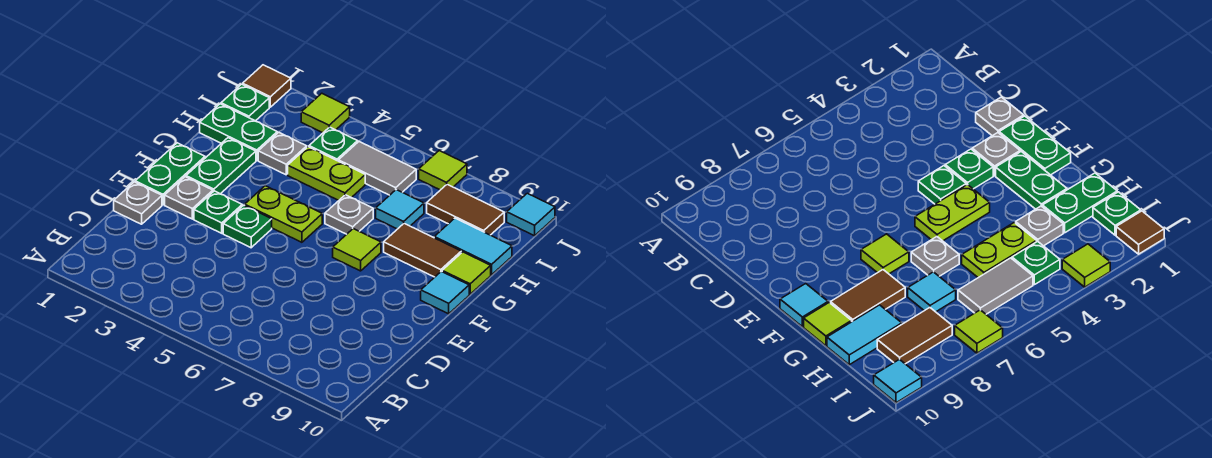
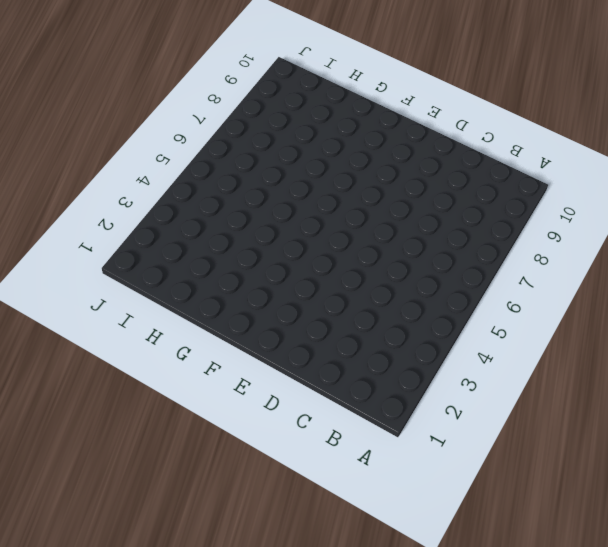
none -> grey plate D1 level 1
none -> green plate E1:F1 level 1
none -> grey plate E2 level 1

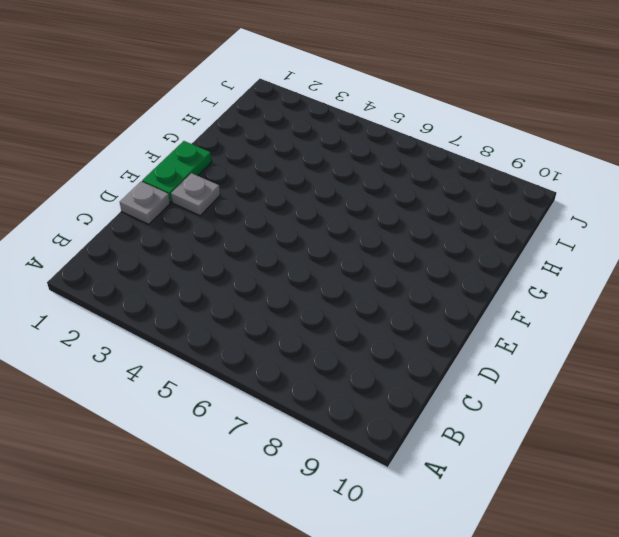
none -> green plate E3 level 1
none -> green plate E4 level 1
none -> green plate F2:G2 level 1

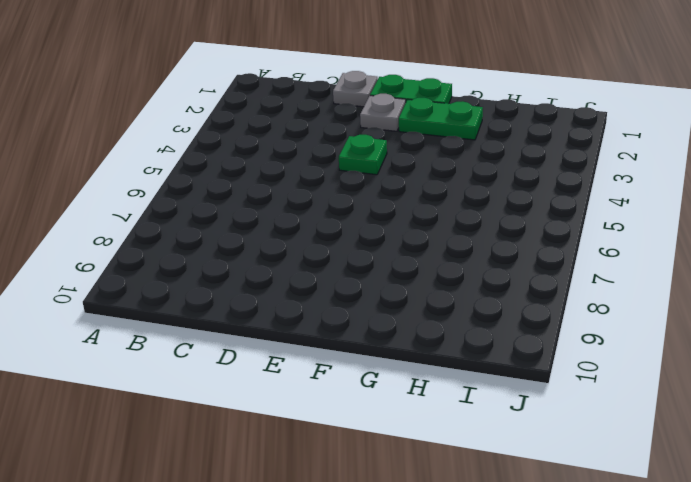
none -> green plate E3 level 1
none -> lime plate F4:F5 level 1
none -> lime tile F7 level 1

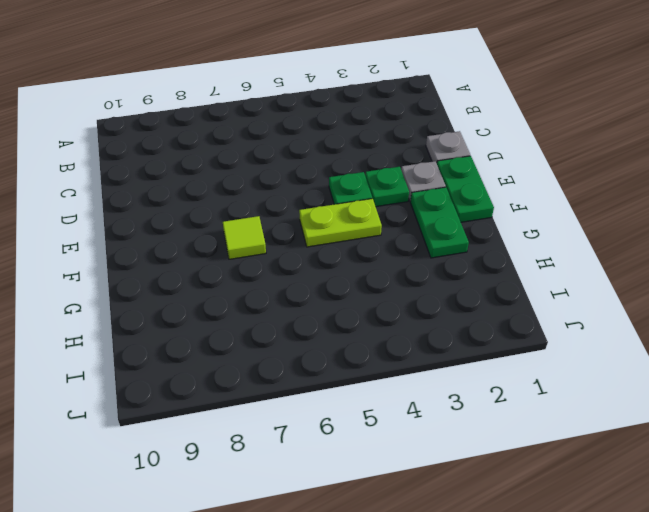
none -> cyan tile F10 level 1
none -> grey plate G6 level 1
none -> brown tile G8:G9 level 1

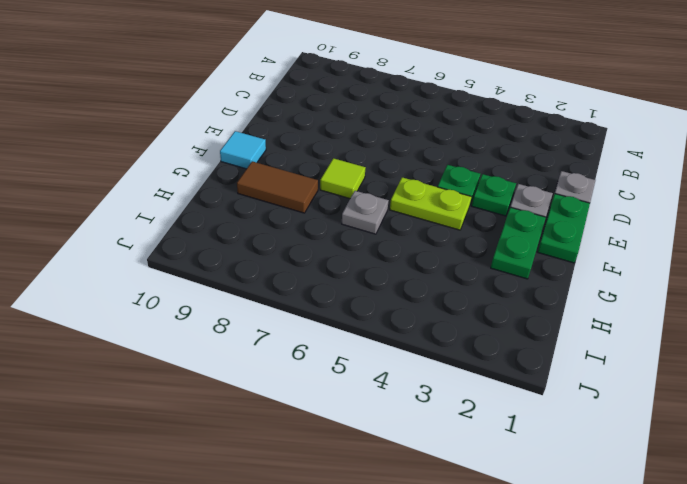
none -> lime tile G10 level 1
none -> green plate H1:H2 level 1
none -> grey plate H3 level 1

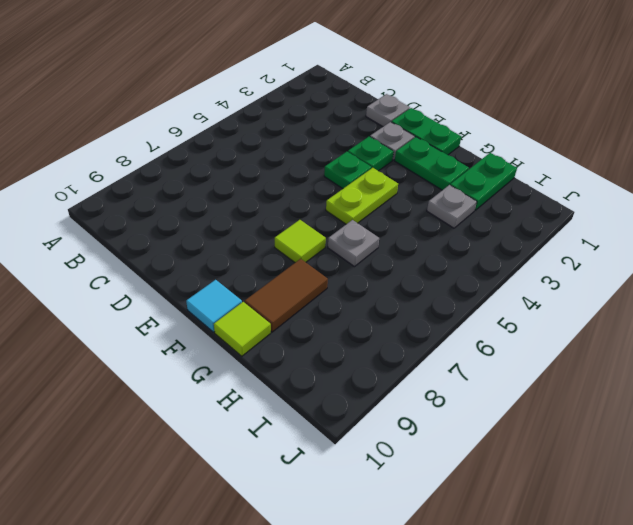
none -> lime plate H4:H5 level 1
none -> cyan tile H7 level 1
none -> cyan tile H9:H10 level 1

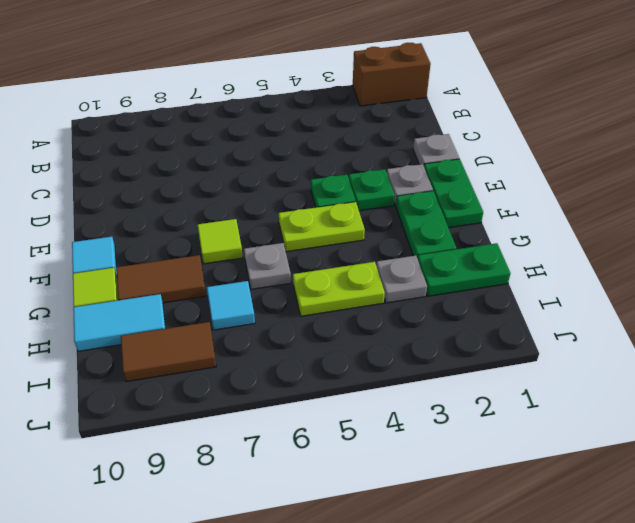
brown brick A1:A2 level 1 -> none
none -> green plate I1 level 1
none -> green plate I4 level 1
none -> grey tile I5:I6 level 1

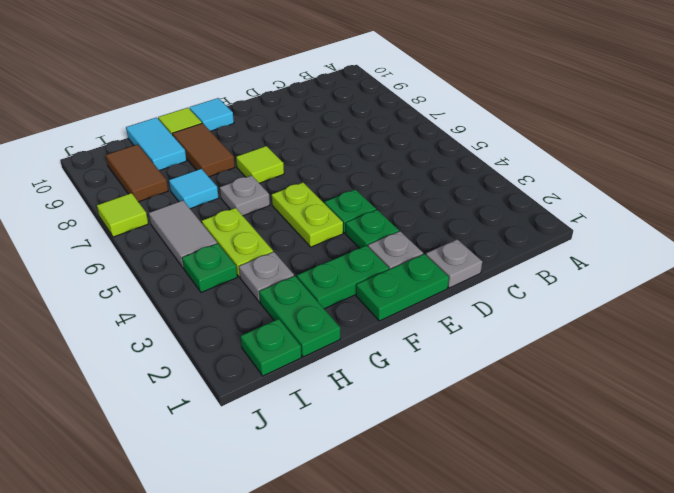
none -> brown tile J1 level 1
none -> lime tile J3 level 1
none -> cyan tile J10 level 1

